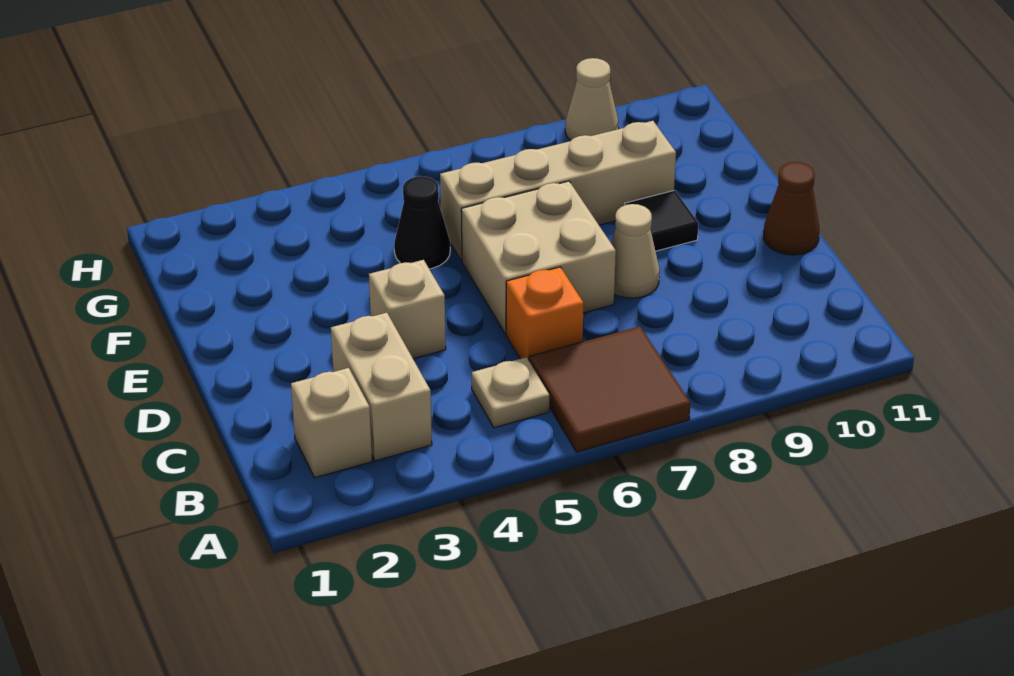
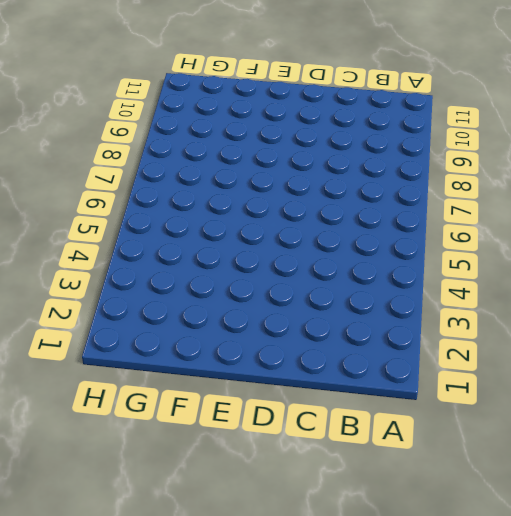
none -> brown tile A6:B7 level 1
none -> tan brick B2 level 1
none -> tan brick B3:C3 level 1

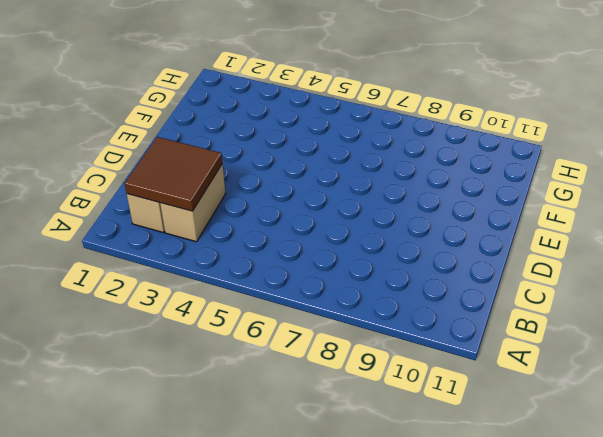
brown tile B2:C3 level 2 -> brown tile A6:B7 level 1
none -> tan plate B5 level 1
none -> orange brick C6 level 1
none -> tan brick D4 level 1

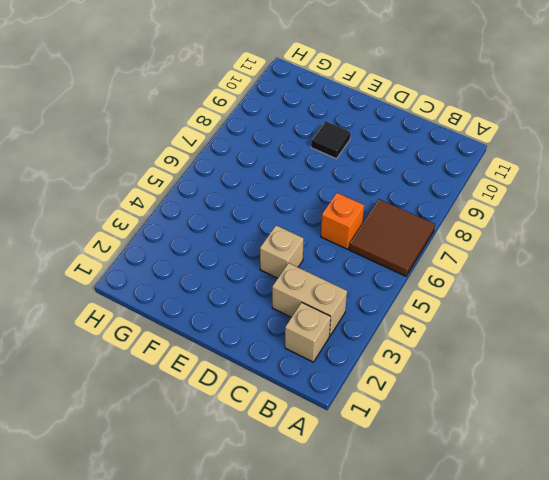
none -> tan plate B5 level 1
none -> tan brick D6:E7 level 1
none -> tan cone D8 level 1

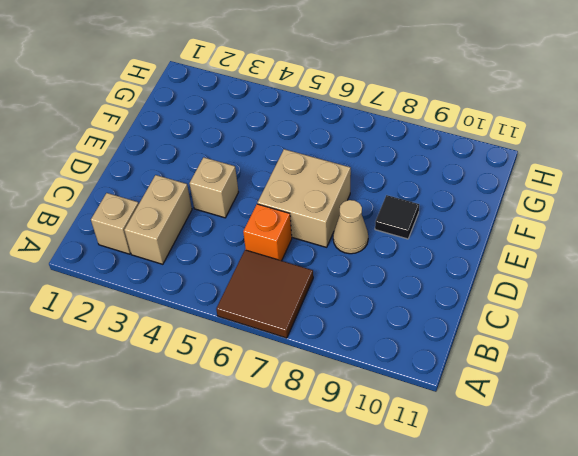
none -> tan plate B5 level 1
none -> brown cone D11 level 1
none -> black cone F5 level 1

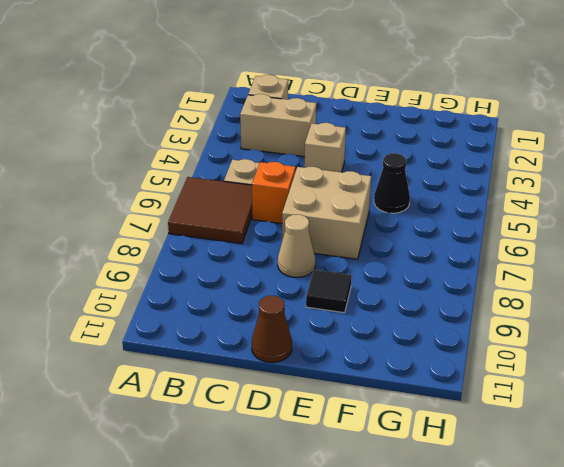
none -> tan brick F6:F9 level 1
none -> tan cone H9 level 1

